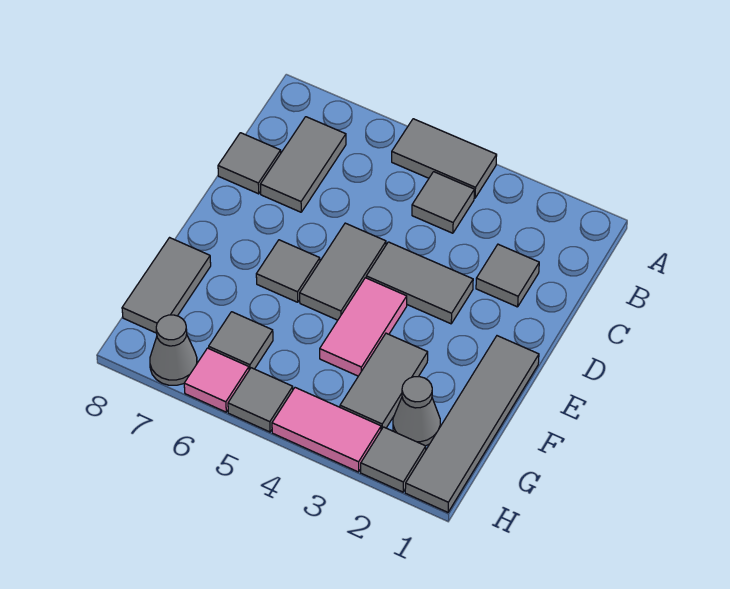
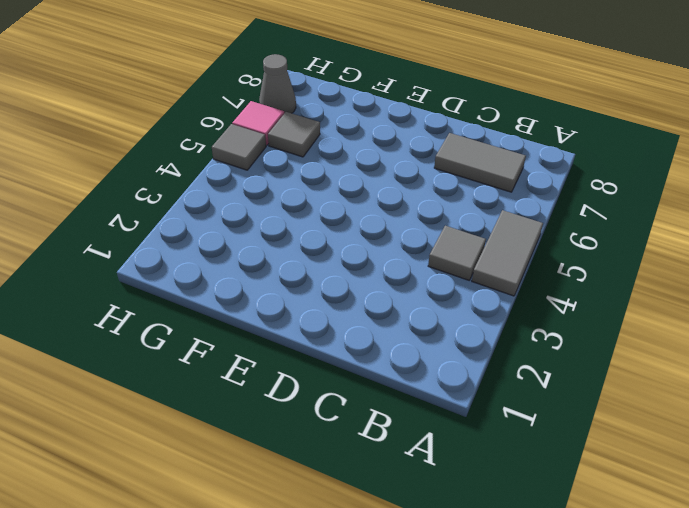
none -> grey tile C2 level 1
none -> grey tile C8 level 1
none -> grey tile D3:D4 level 1

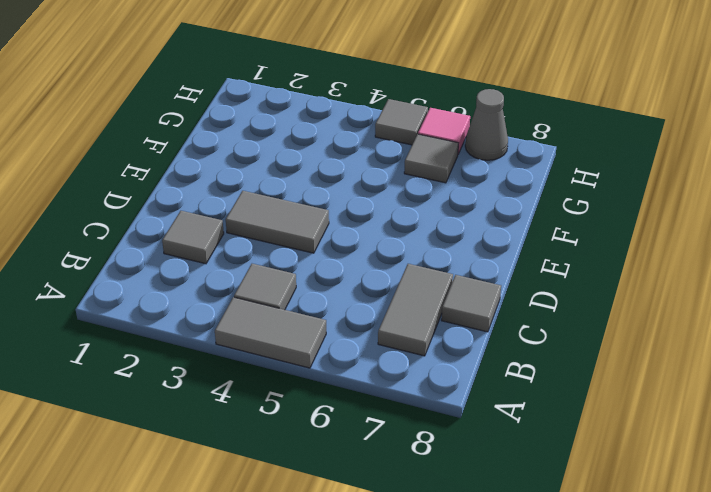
none -> grey tile D5:E5 level 1
none -> grey tile E1:H1 level 1
none -> pink tile E4:F4 level 1

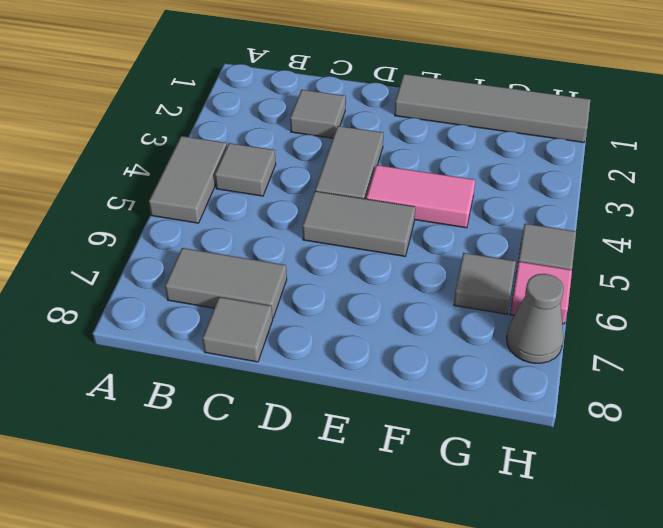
none -> grey tile E6 level 1
none -> grey tile F3:G3 level 1
none -> grey tile F8:G8 level 1

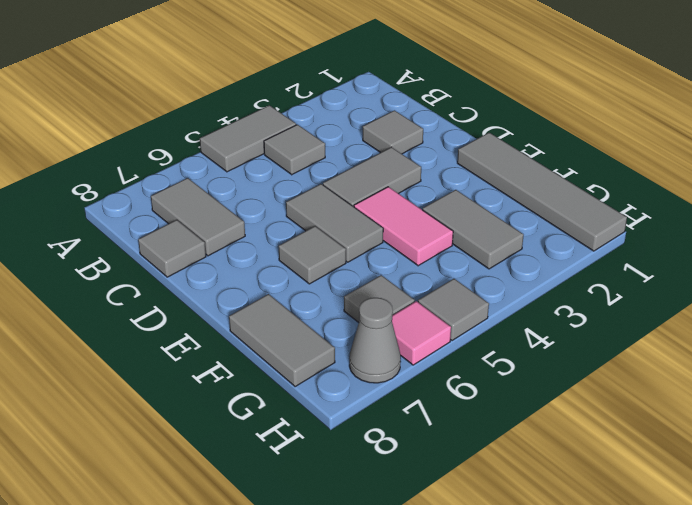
none -> grey cone G2 level 1
none -> grey tile H2 level 1
none -> pink tile H3:H4 level 1

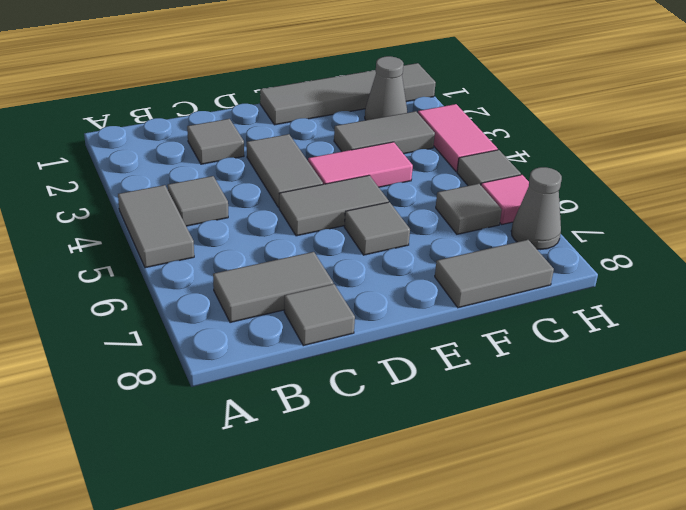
none -> grey tile H2 level 1

